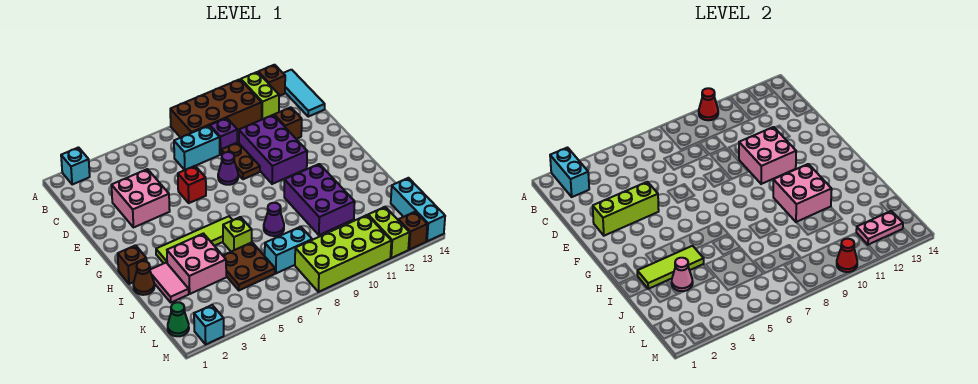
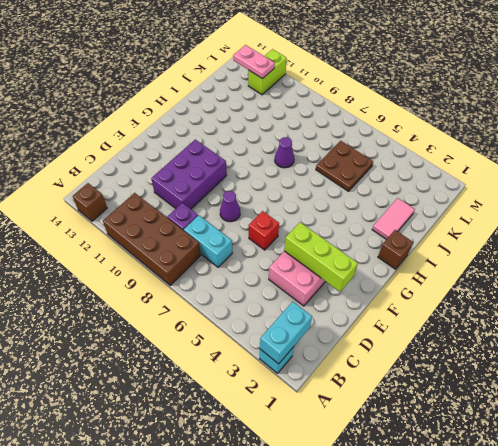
none -> lime brick A12:B12 level 1
none -> cyan tile A14:C14 level 1
none -> brown plate D9:E9 level 1
none -> brown brick D12 level 1

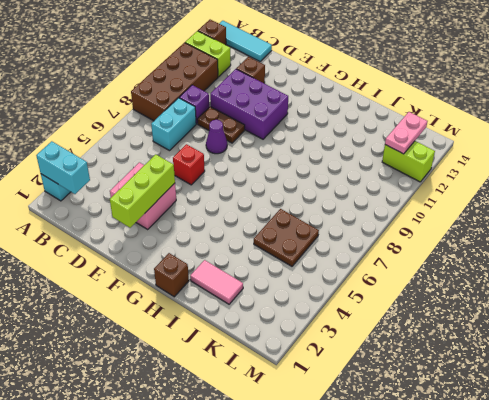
none -> lime tile H3:H6 level 1
none -> purple brick H10:J11 level 1
none -> brown cone I1 level 1
none -> pink brick I3:J4 level 1

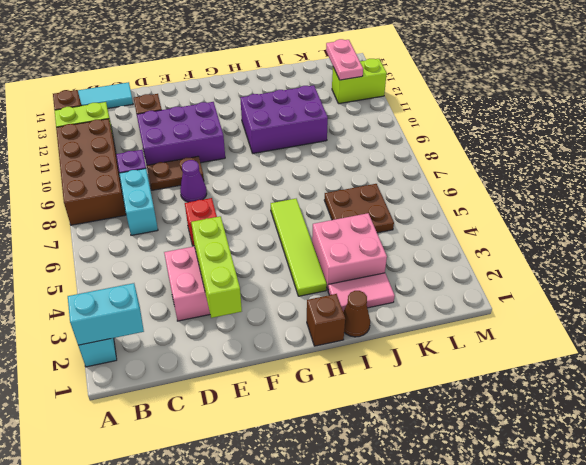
none -> lime brick I6 level 1
none -> purple cone I8 level 1
none -> cyan brick K7:K8 level 1
none -> cyan brick K14:M14 level 1

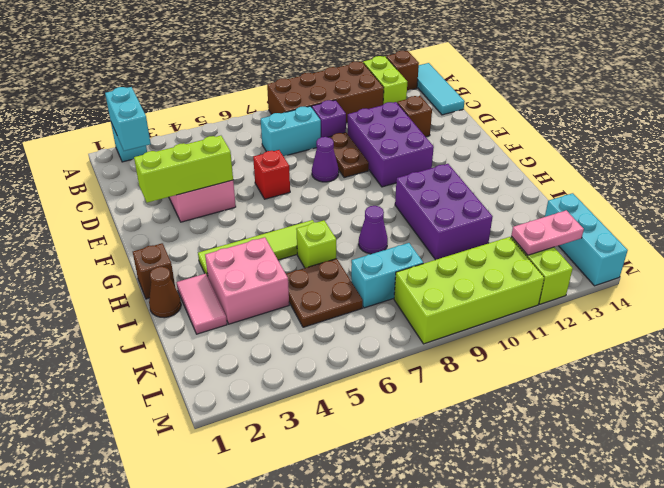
none -> green cone L1 level 1
none -> cyan brick M2 level 1
none -> brown brick M13 level 1
none -> red cone A10 level 2

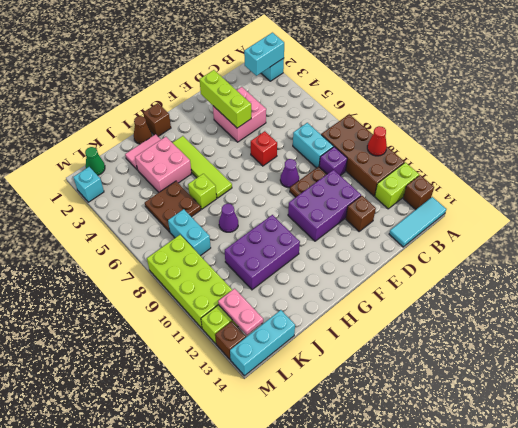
none -> pink brick E10:F11 level 2
none -> pink brick H10:I11 level 2
none -> lime tile I2:I4 level 2
none -> pink cone J3 level 2

